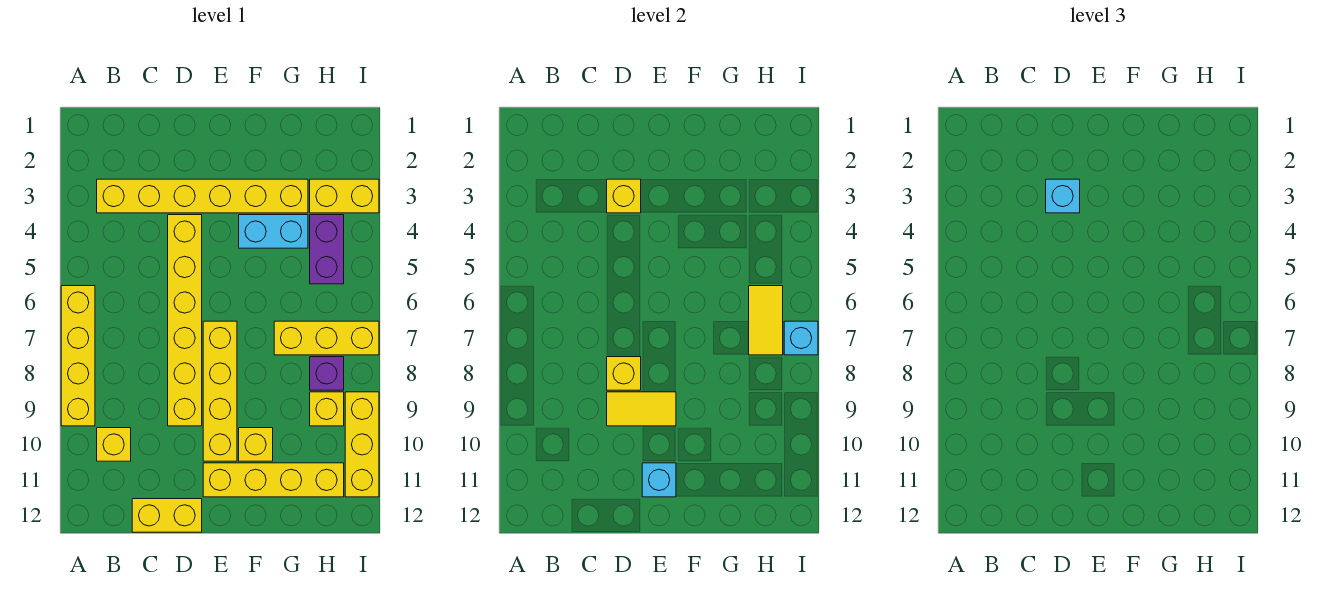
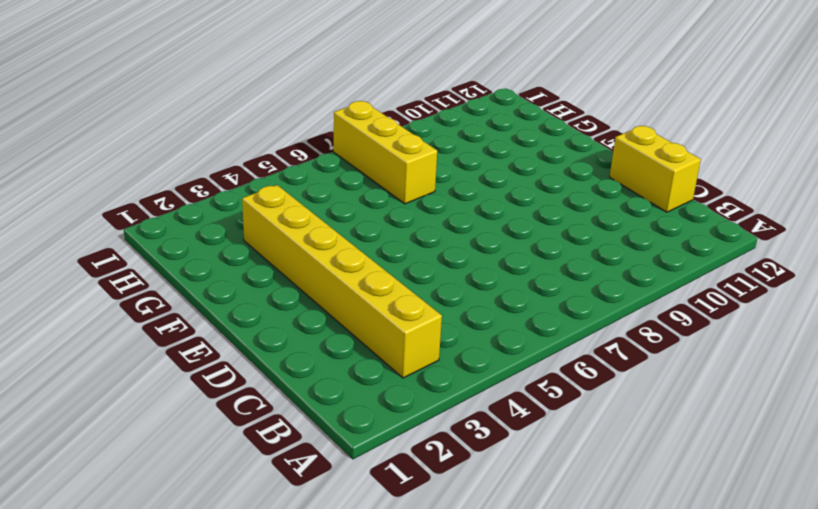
none -> yellow brick A6:A9 level 1
none -> yellow brick B10 level 1
none -> yellow brick D4:D9 level 1

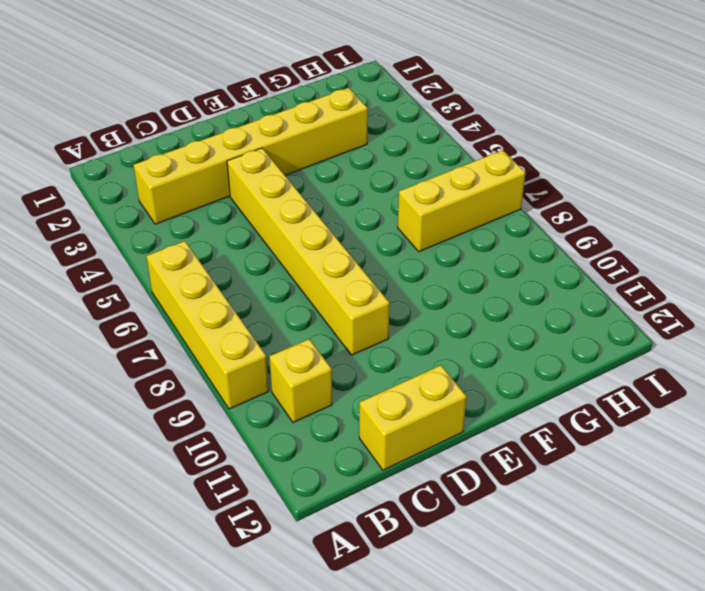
none -> yellow brick E7:E10 level 1
none -> yellow brick E11:H11 level 1
none -> cyan brick F4:G4 level 1

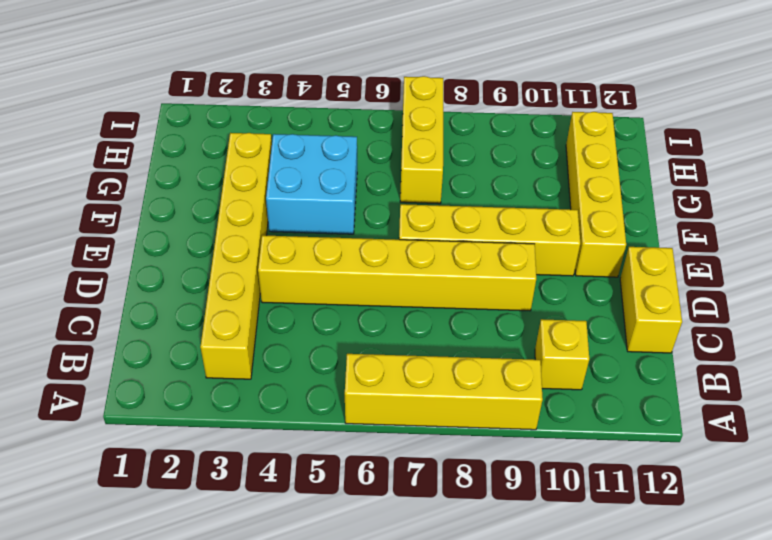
cyan brick F4:G5 level 1 -> cyan brick F4:G4 level 1
none -> yellow brick F10 level 1
none -> yellow brick H3:I3 level 1
none -> purple brick H4:H5 level 1

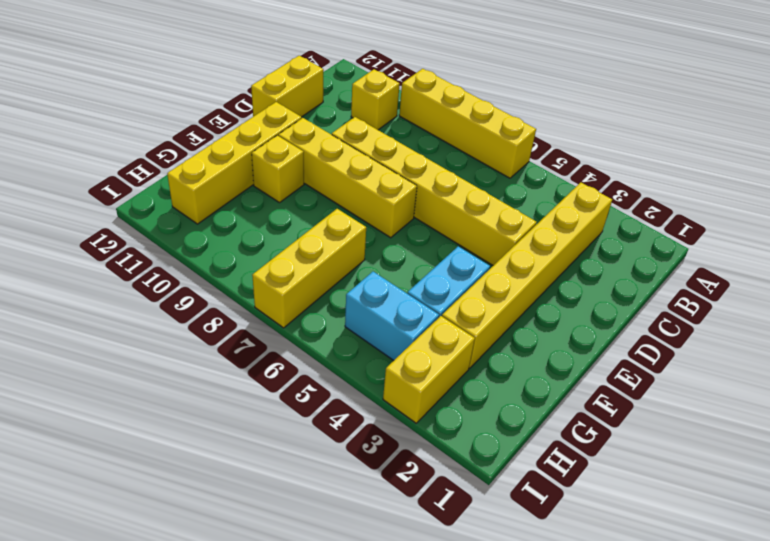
cyan brick H4:H5 level 1 -> purple brick H4:H5 level 1
none -> purple brick H8 level 1
none -> yellow brick H9 level 1
none -> yellow brick I9:I11 level 1

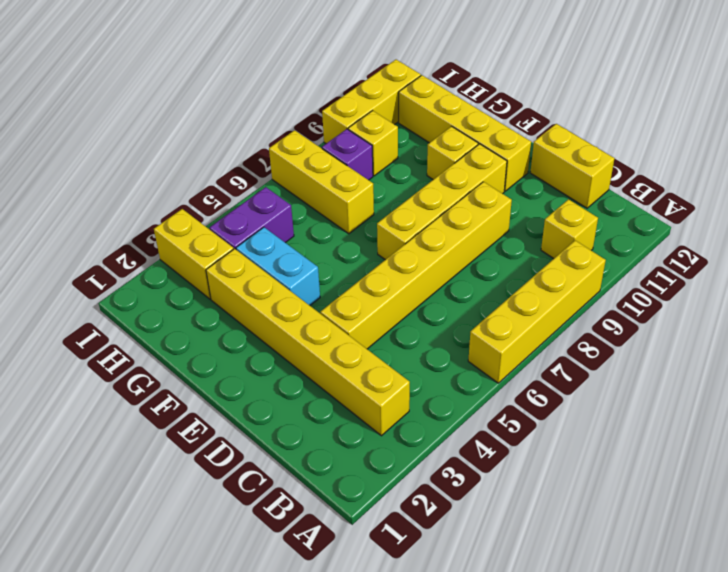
none -> yellow brick D3 level 2
none -> yellow brick D8 level 2
none -> yellow tile D9:E9 level 2

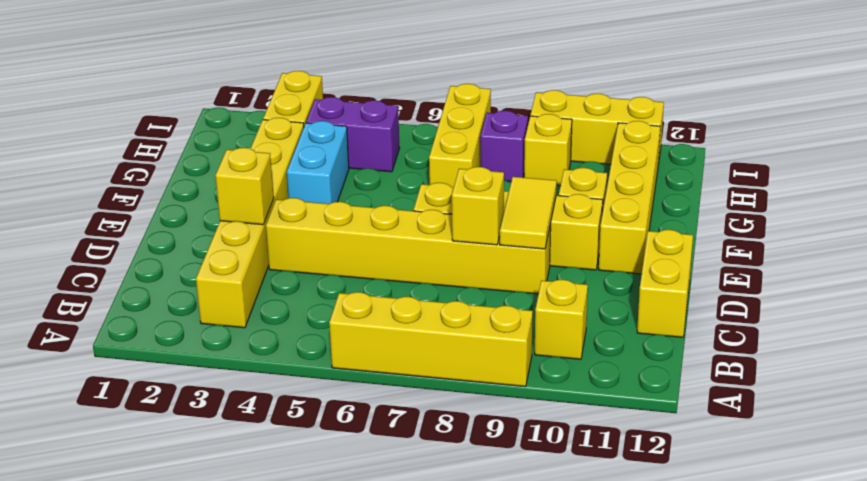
none -> cyan brick E11 level 2
none -> yellow tile H6:H7 level 2
none -> cyan brick I7 level 2

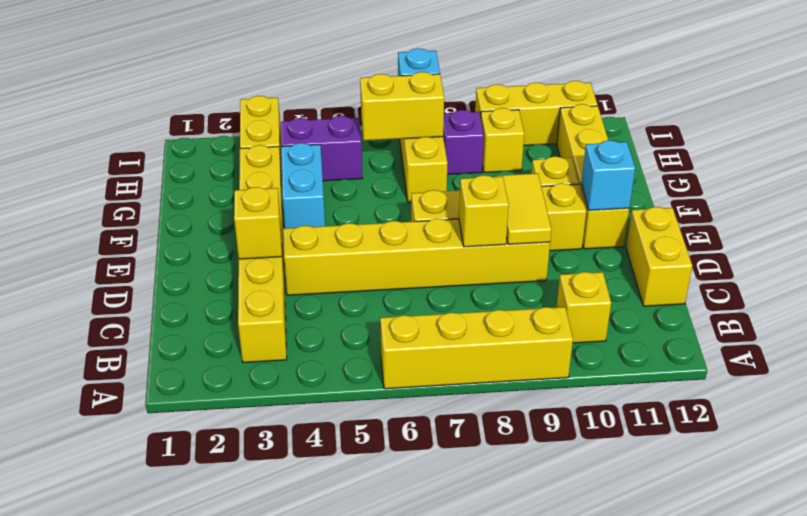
yellow brick H6:H7 level 2 -> yellow tile H6:H7 level 2
none -> cyan brick D3 level 3

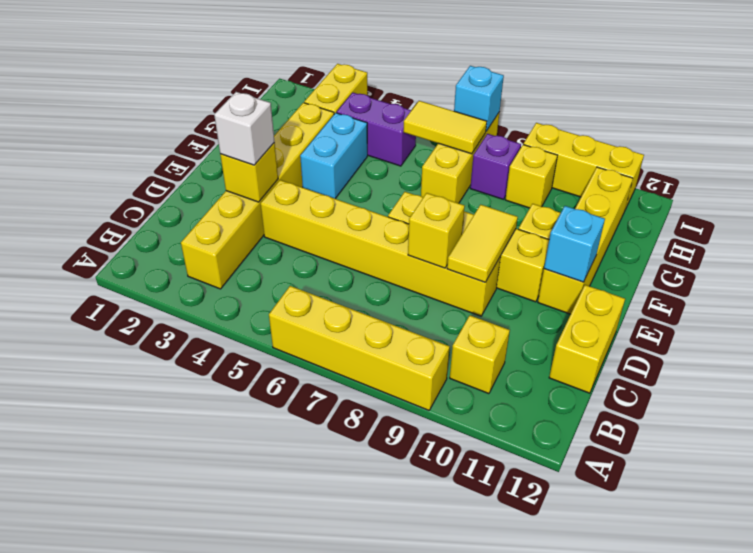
white brick D3 level 3 -> cyan brick D3 level 3

